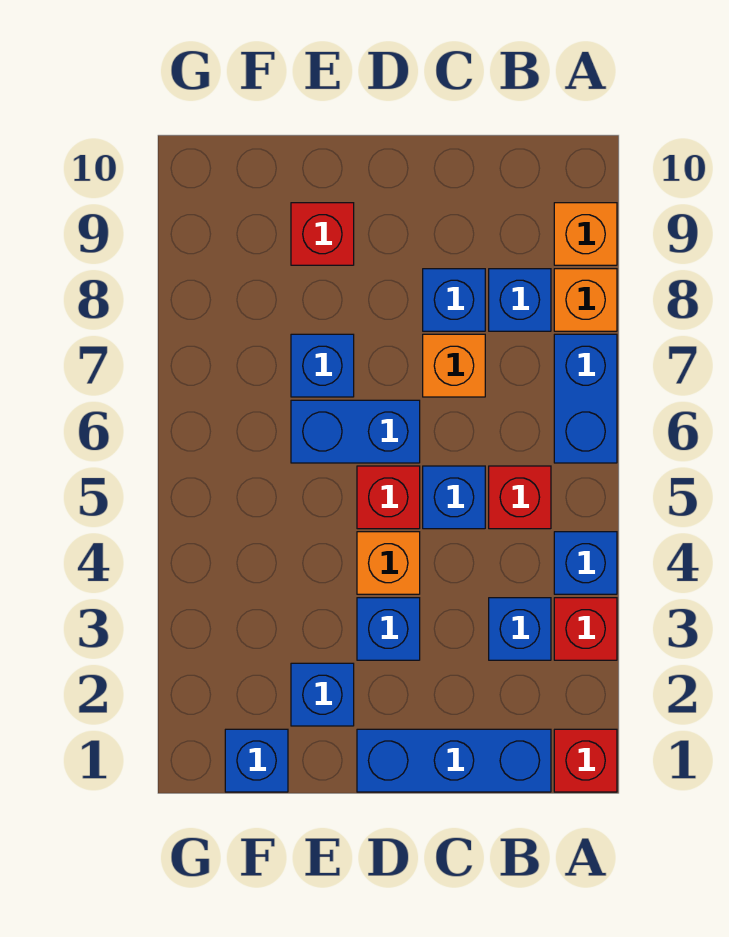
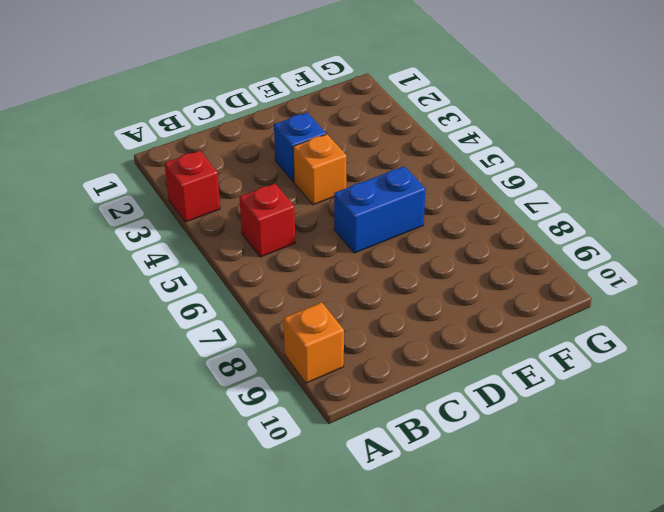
none -> red brick A1 level 1
none -> blue brick A4 level 1
none -> blue brick A6:A7 level 1

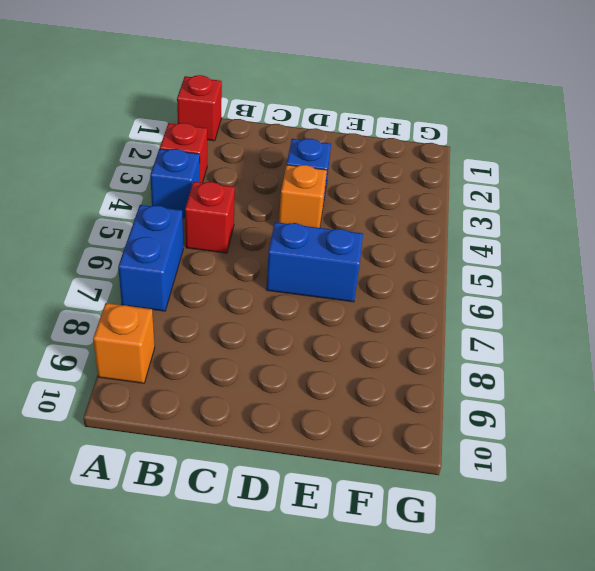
none -> orange brick A8 level 1
none -> blue brick B1:D1 level 1
none -> blue brick B3 level 1

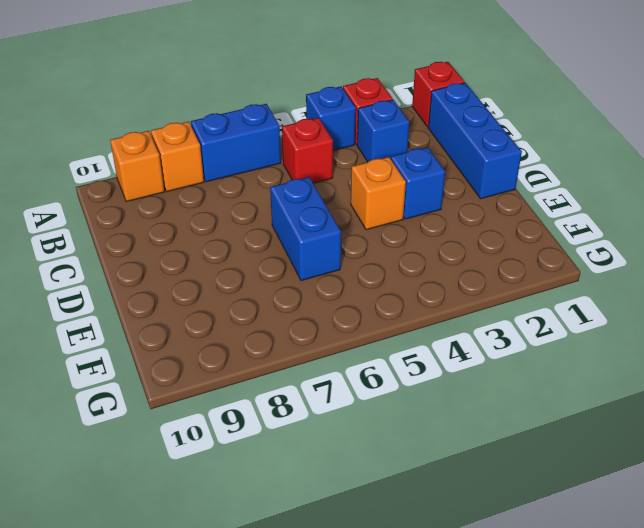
none -> blue brick B8 level 1
none -> blue brick C5 level 1
none -> orange brick C7 level 1

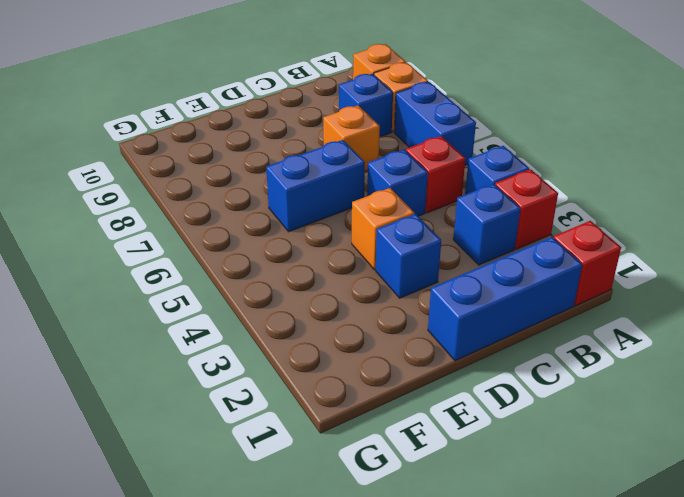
none -> blue brick C8 level 1
none -> red brick D5 level 1
none -> blue brick E2 level 1

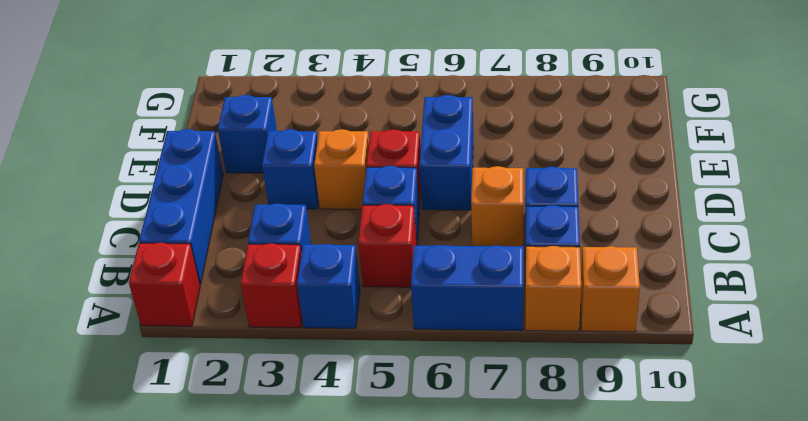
none -> blue brick E7 level 1
none -> red brick E9 level 1
none -> blue brick F1 level 1

